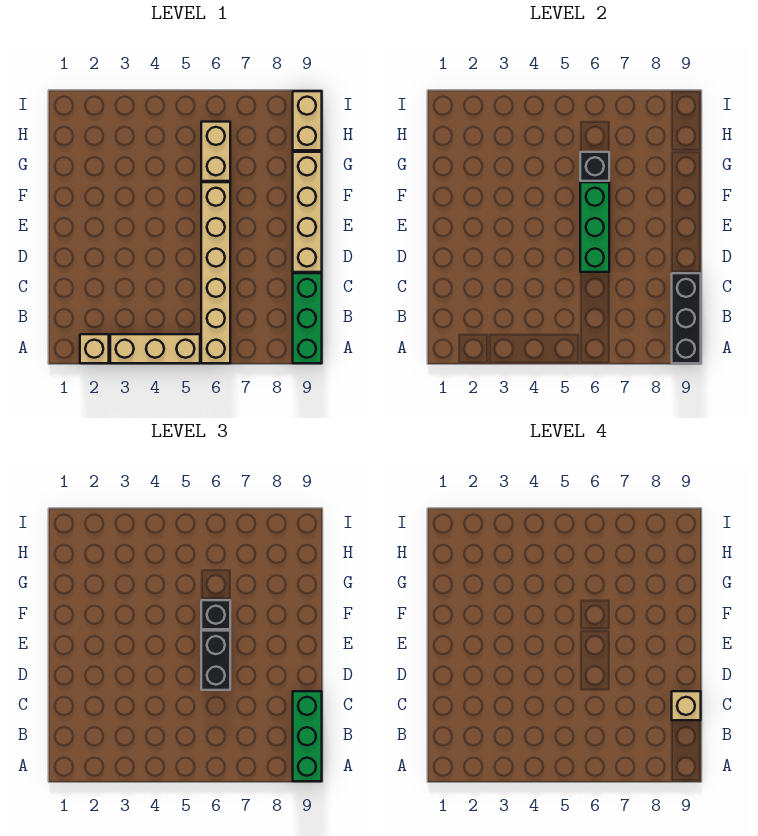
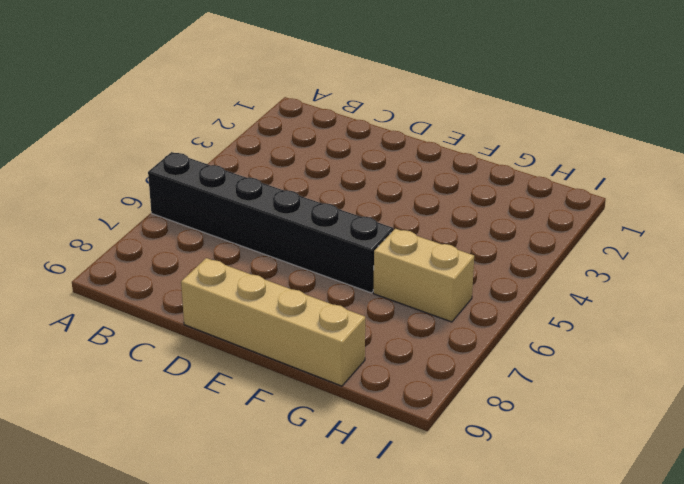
black brick A6:F6 level 1 -> tan brick A6:F6 level 1
none -> tan brick A2 level 1
none -> tan brick A3:A5 level 1
none -> green brick A9:C9 level 1

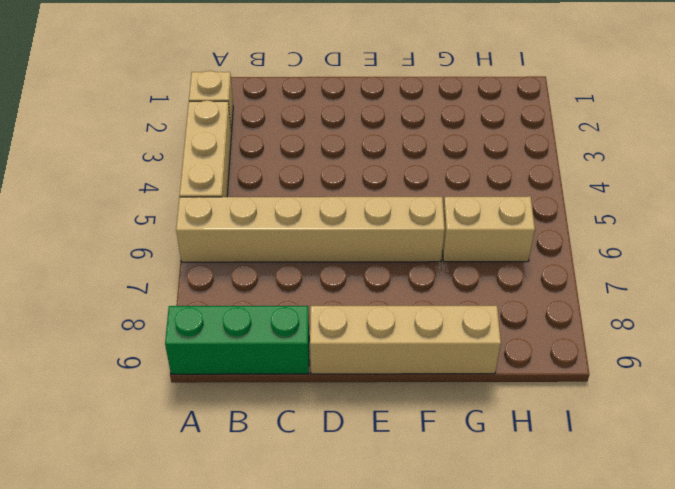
none -> tan brick H9:I9 level 1
none -> black brick A9:C9 level 2
none -> green brick D6:F6 level 2

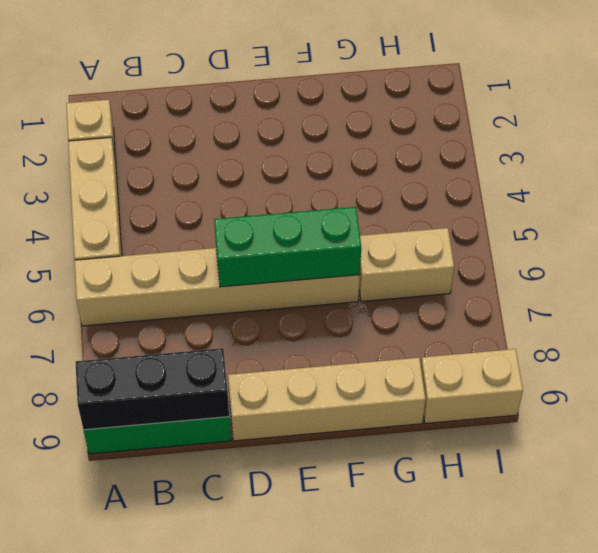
none -> black brick G6 level 2
none -> green brick A9:C9 level 3
none -> black brick D6:E6 level 3

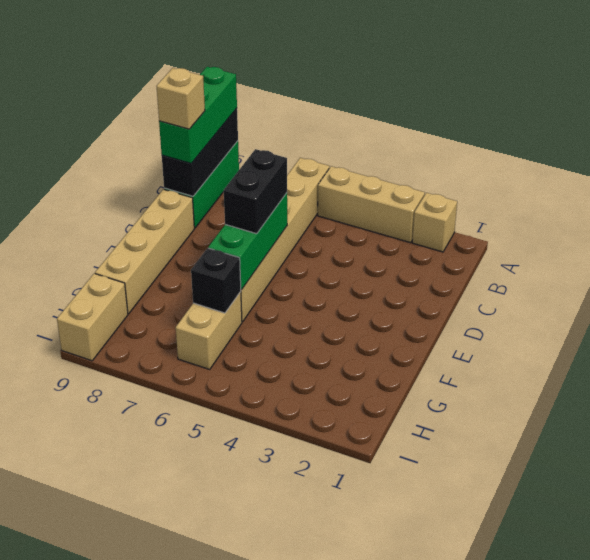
none -> black brick F6 level 3

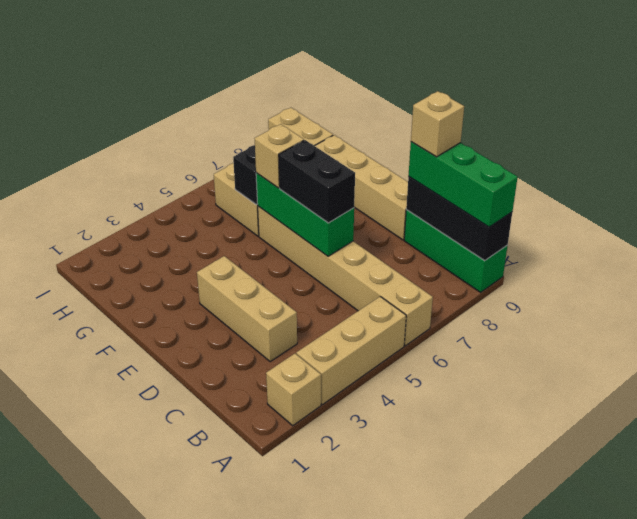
tan brick C3:E3 level 1 -> none
tan brick F6 level 3 -> black brick F6 level 3

